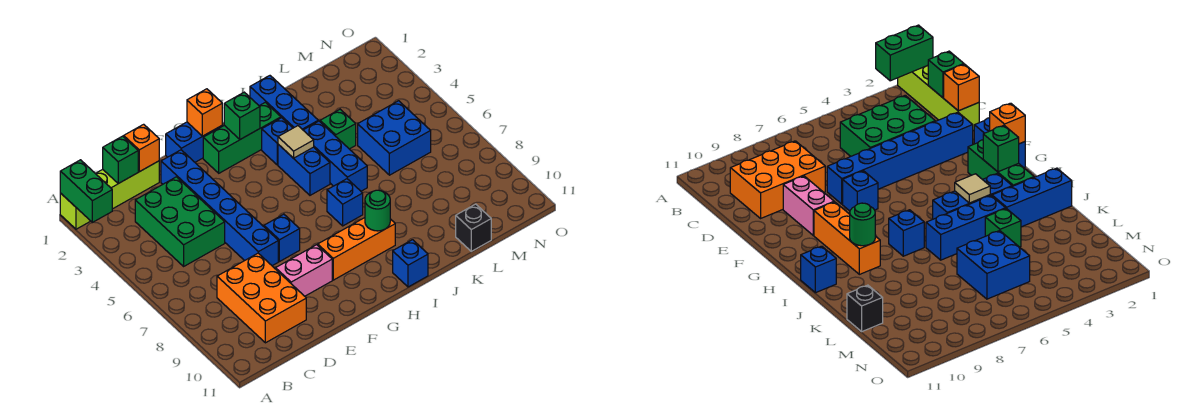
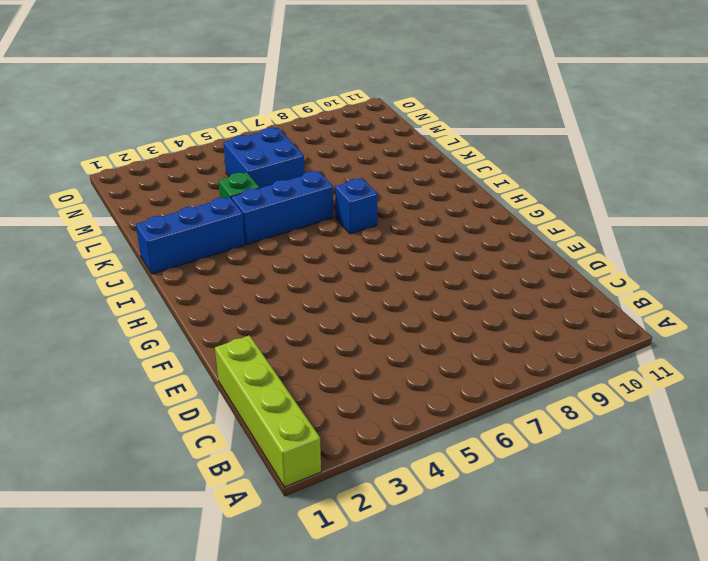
none -> green brick C3:D5 level 1
none -> orange brick C8:D10 level 1
none -> blue brick E2:E7 level 1

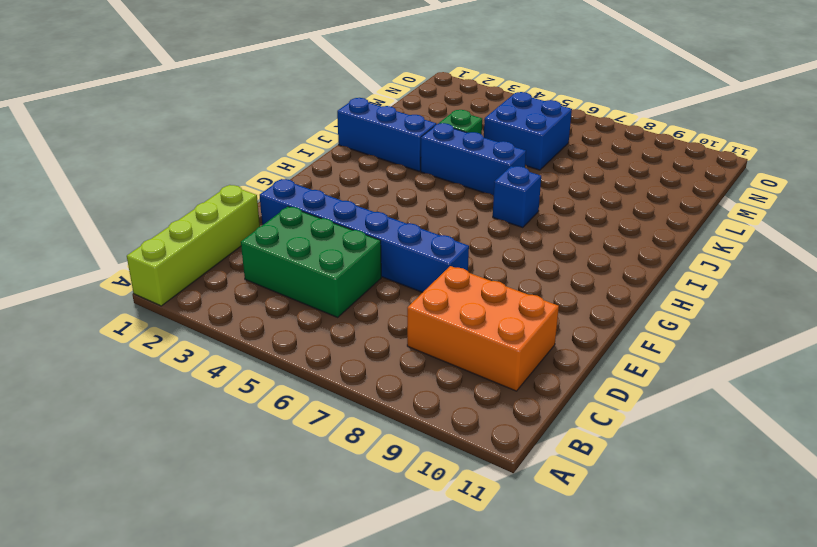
none -> pink brick E9:F9 level 1
none -> blue brick F1:G1 level 1
none -> blue brick F7 level 1

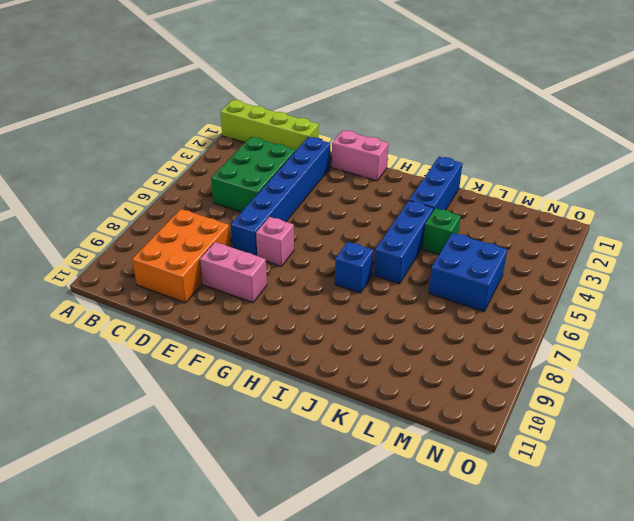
pink brick F1:G1 level 1 -> blue brick F1:G1 level 1
pink brick F7 level 1 -> blue brick F7 level 1
none -> green brick G2:I2 level 1
none -> orange brick G9:I9 level 1
none -> blue brick I3 level 1

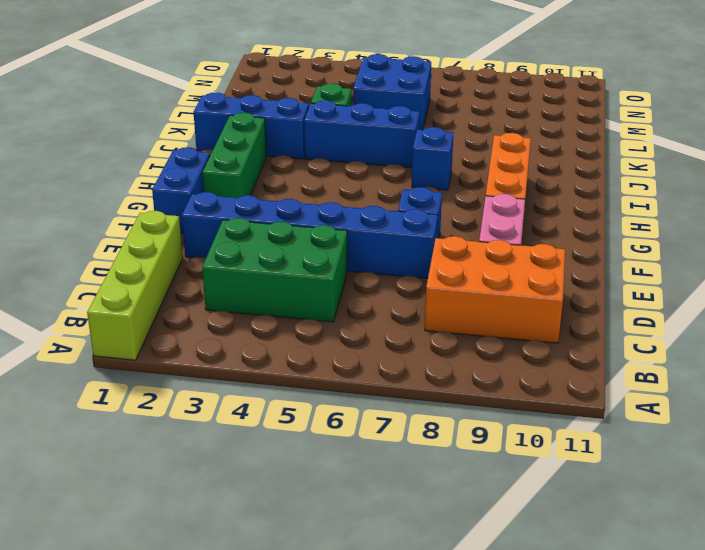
none -> blue brick I3 level 1
none -> blue brick I4:I5 level 1
none -> blue brick I11 level 1

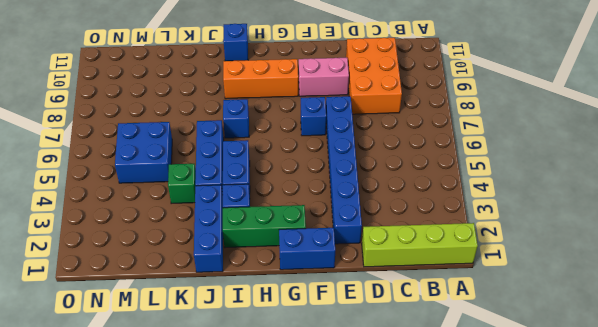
none -> green brick C3:D5 level 1
none -> black brick L11 level 1
none -> green brick A1:A2 level 2

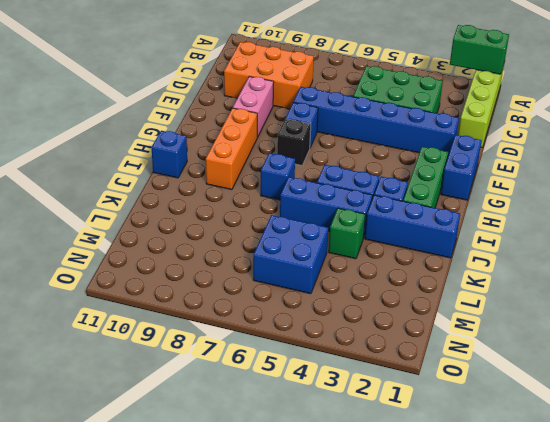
black brick G7 level 1 -> black brick L11 level 1
none -> green brick C1 level 2
none -> orange brick D1 level 2
none -> orange brick G1 level 2

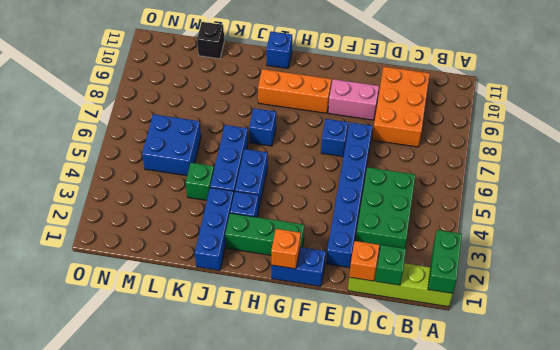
none -> green brick H2 level 2
none -> tan tile I4 level 2
none -> green round brick I9 level 2

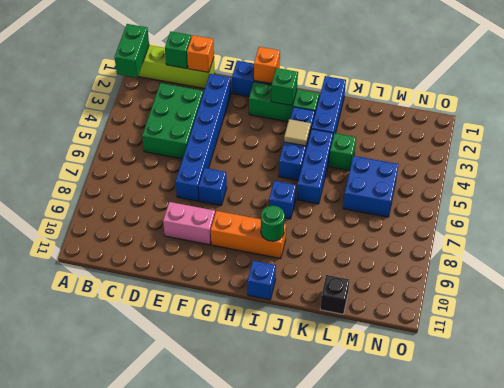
none -> orange brick C8:D10 level 1

